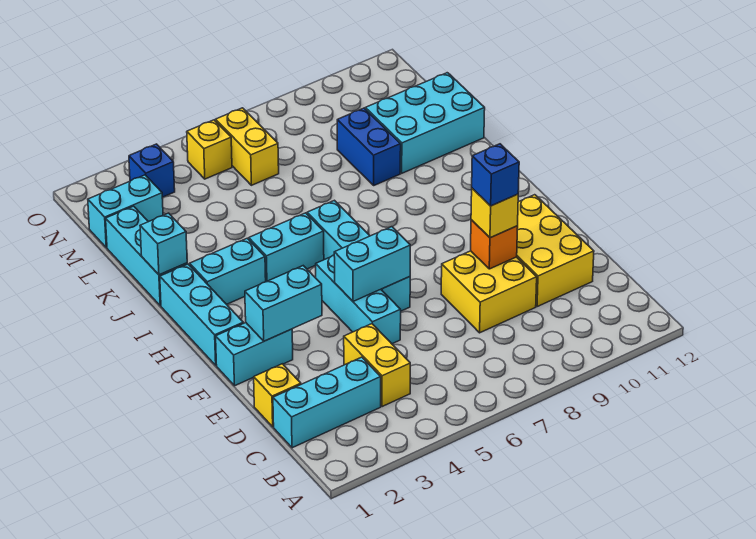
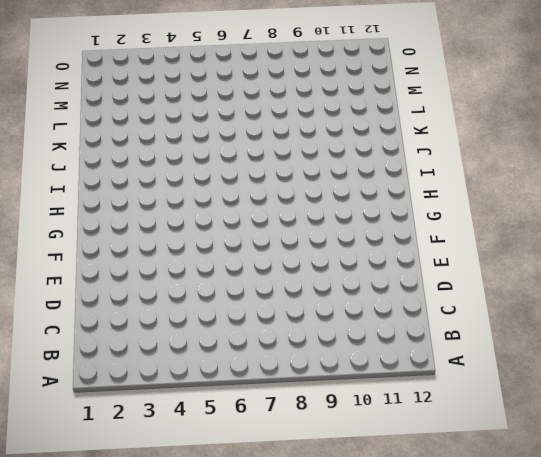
none -> cyan brick C1:C3 level 1
none -> yellow brick C4:D4 level 1
none -> yellow brick D1 level 1

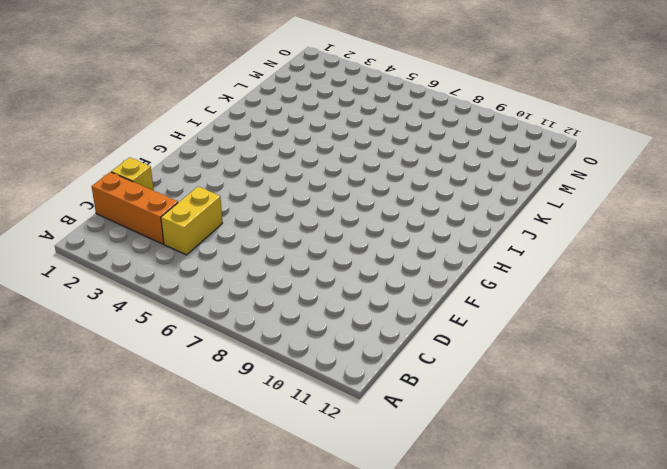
orange brick C1:C3 level 1 -> cyan brick C1:C3 level 1
none -> yellow brick D8:E9 level 1
none -> yellow brick D10:F11 level 1
none -> cyan brick E5:G5 level 1

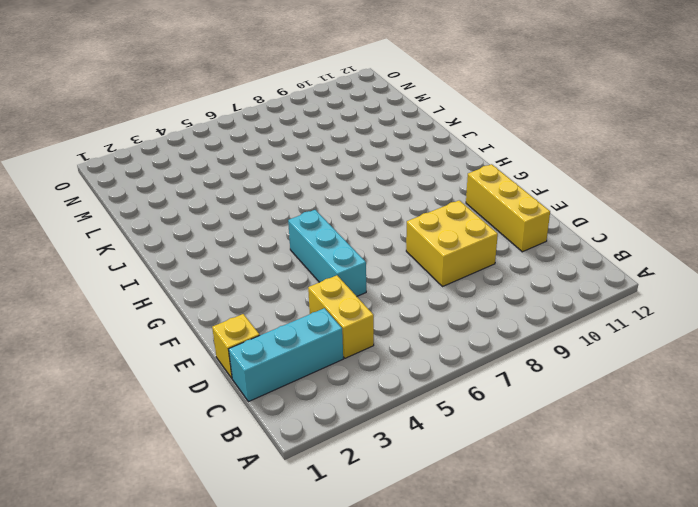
yellow brick D11:F11 level 1 -> yellow brick D10:F11 level 1
none -> cyan brick F1:F2 level 1
none -> cyan brick F6:I6 level 1
none -> cyan brick G1:I1 level 1

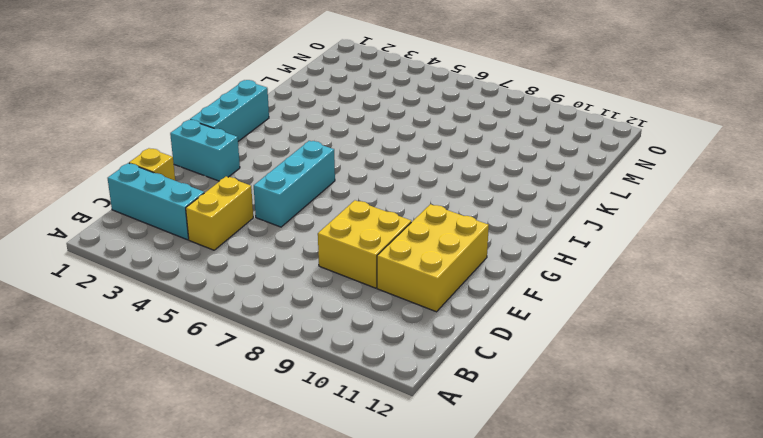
none -> cyan brick F6:I6 level 1
none -> cyan brick I2:I3 level 1
none -> cyan brick I4:I5 level 1

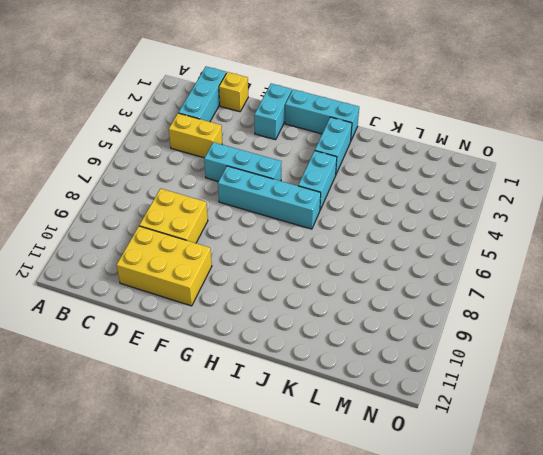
none -> cyan brick J1:L1 level 1
none -> blue brick K9:L9 level 1
none -> cyan brick K10:L12 level 1

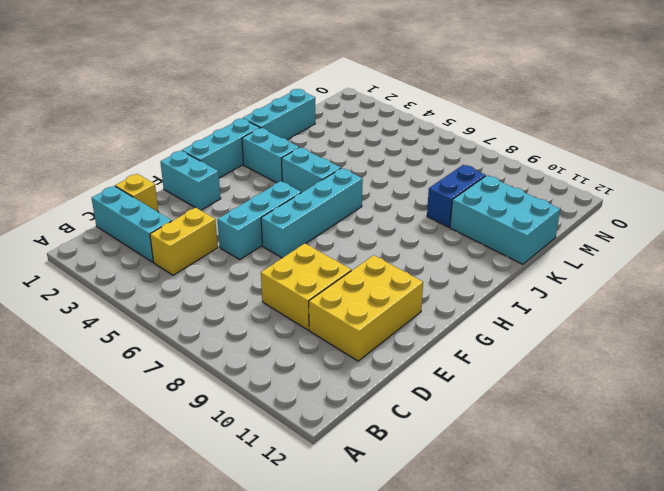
none -> cyan brick M1:M2 level 1
none -> yellow brick M6:N6 level 1
none -> blue brick N3 level 1

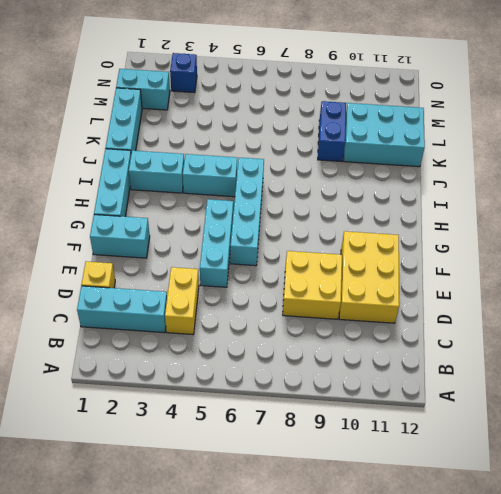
none -> yellow brick M6:N6 level 1
none -> yellow brick N5 level 1
none -> orange brick E9 level 2

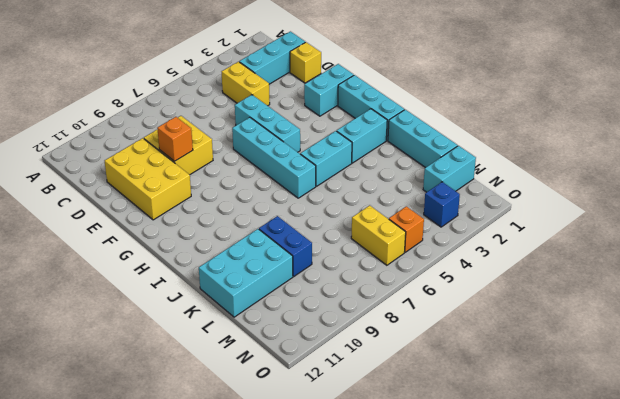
orange brick N5 level 1 -> yellow brick N5 level 1
none -> cyan brick F2:F3 level 2
none -> cyan brick F5:F6 level 2
none -> cyan brick J1 level 2

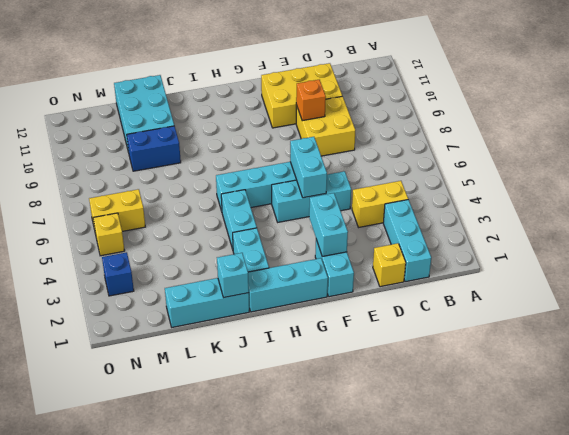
none -> cyan brick M1:M2 level 1
none -> yellow brick E9 level 3
none -> blue brick E9 level 4

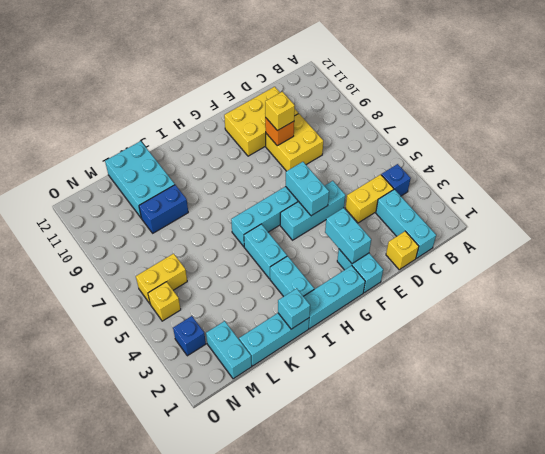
blue brick B4 level 1 -> blue brick E9 level 4

